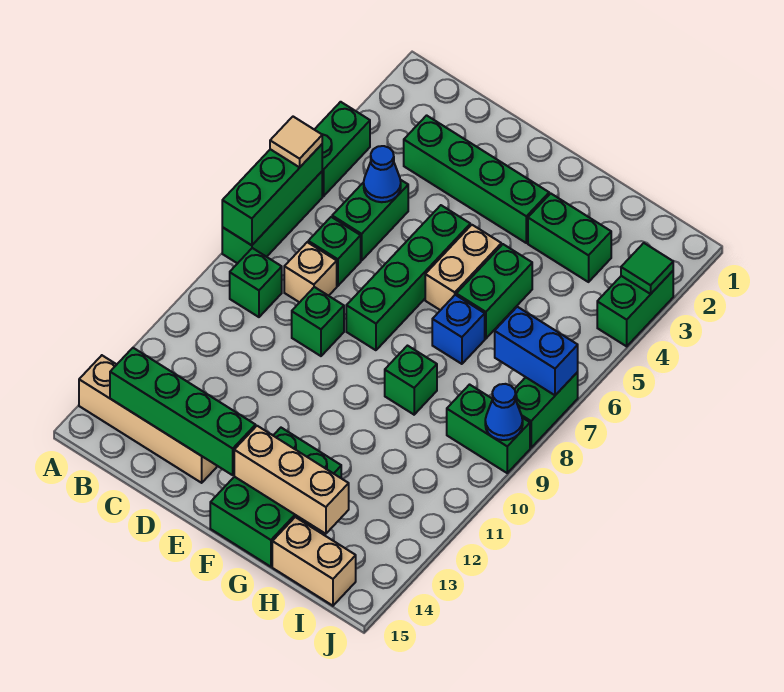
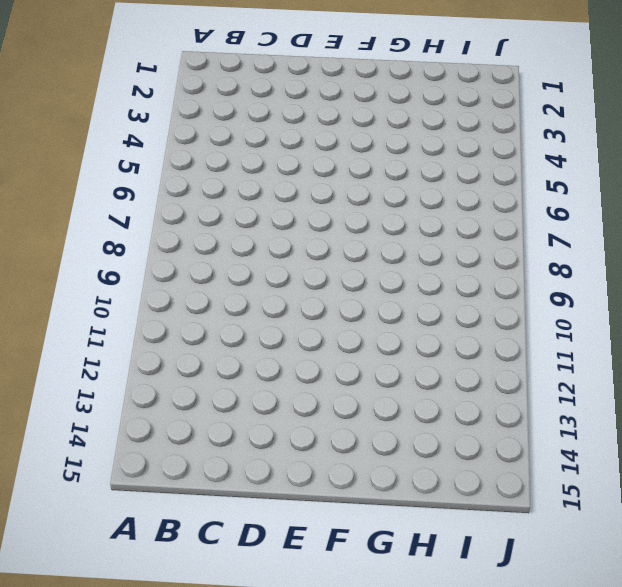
none -> green brick A4:A5 level 1
none -> green brick A6:A8 level 1
none -> tan brick A14:D14 level 1

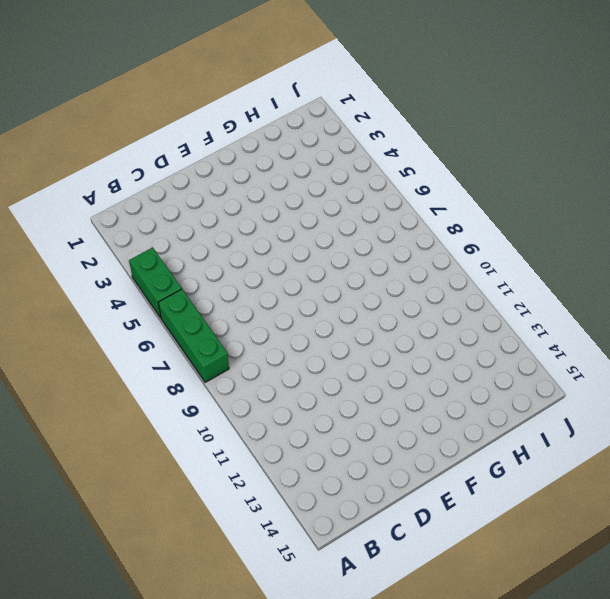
none -> tan brick A14:D14 level 1
none -> green brick B9 level 1
none -> green brick C3:F3 level 1

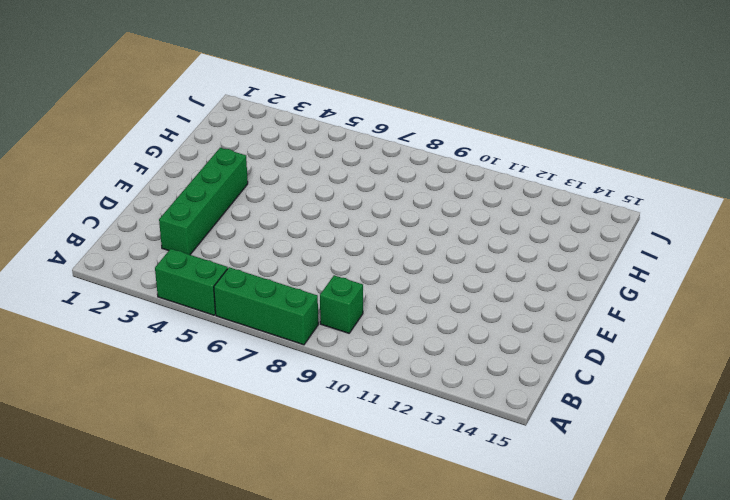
none -> tan brick A14:D14 level 1
none -> green brick C5:C6 level 1
none -> green brick C7 level 1

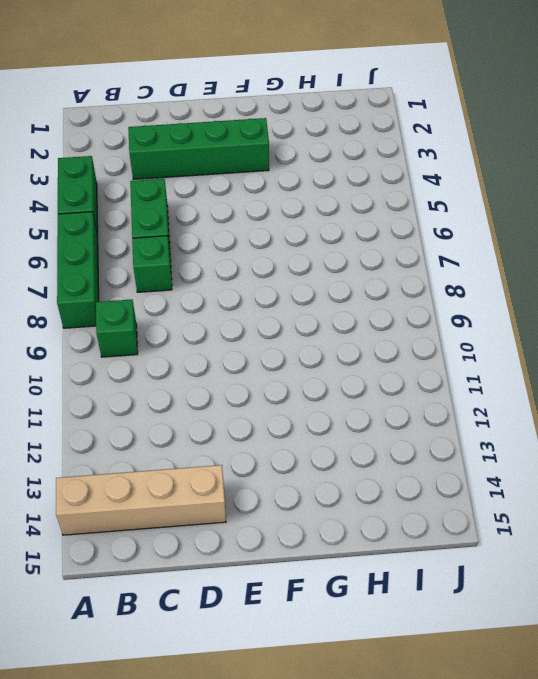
none -> tan brick C8 level 1
none -> green brick D9 level 1
none -> green brick E5:E8 level 1

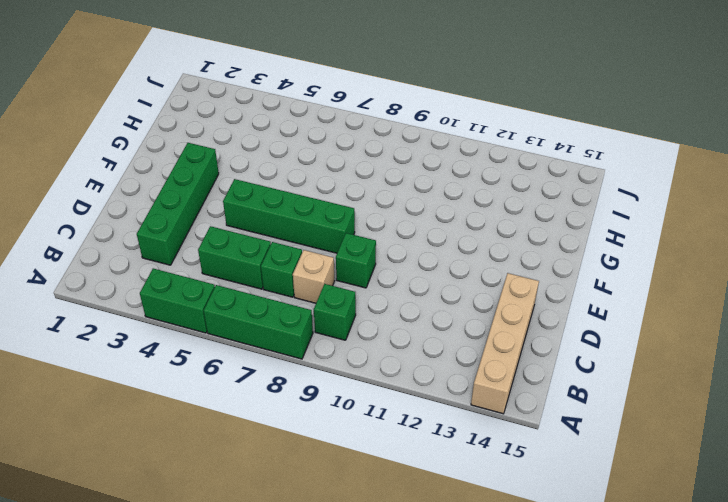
none -> tan brick F5:F6 level 1
none -> green brick F13:G15 level 1
none -> green brick G3:H3 level 1

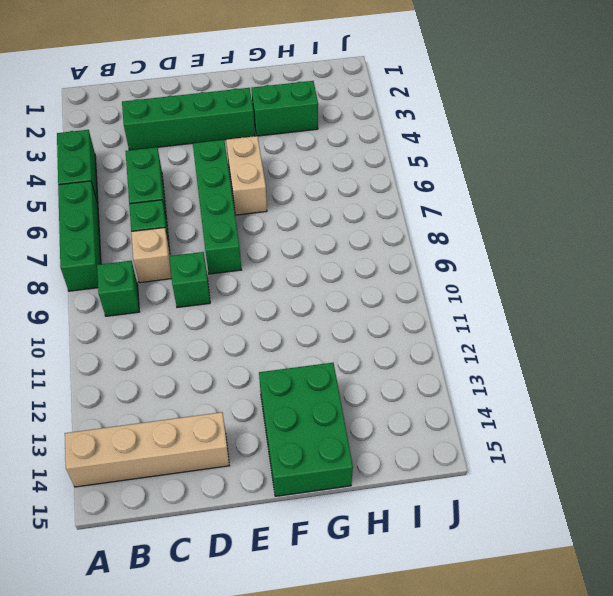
none -> green brick G5:G6 level 1
none -> blue brick G7 level 1
none -> green brick G9 level 1

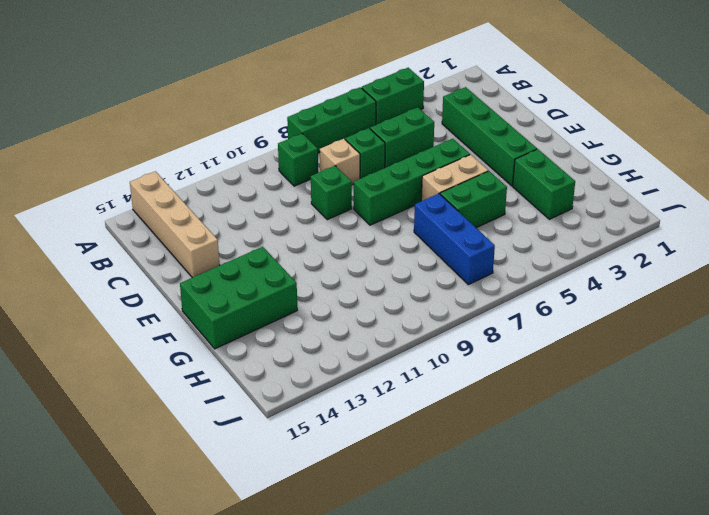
blue brick G7:I7 level 1 -> blue brick G7 level 1
none -> green brick G9 level 1
none -> tan brick H15:I15 level 1
none -> green brick I9:J9 level 1

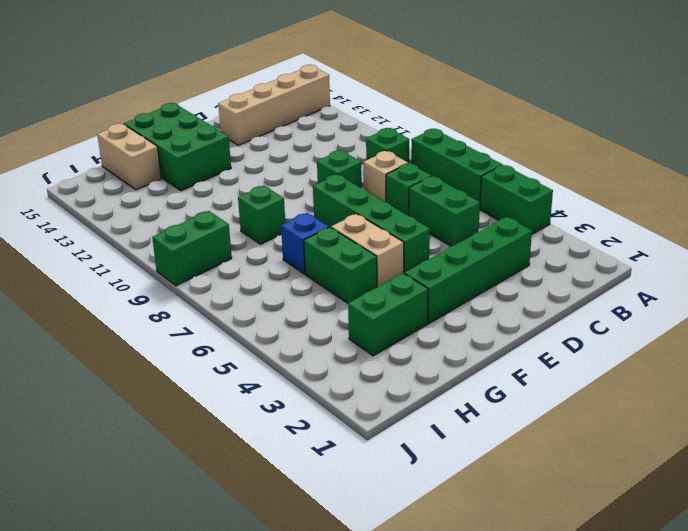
tan brick H14:H15 level 1 -> tan brick H15:I15 level 1
none -> green brick J3:J4 level 1
none -> green brick J7:J8 level 1
none -> green brick A6:A8 level 2

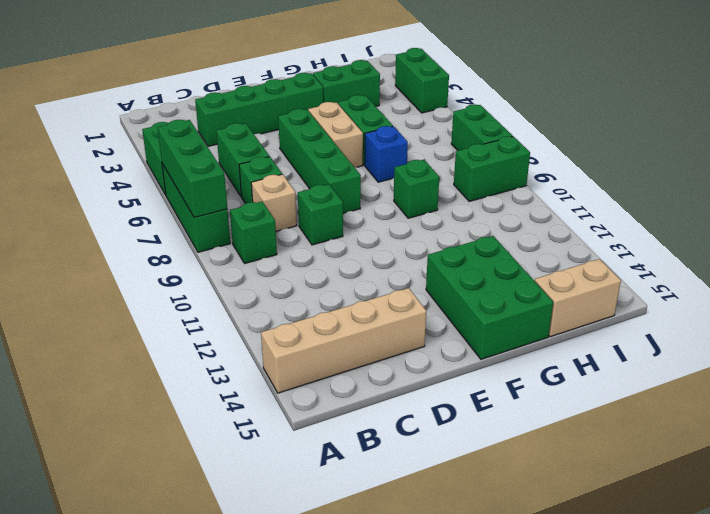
none -> green brick B14:E14 level 2
none -> blue cone C5 level 2
none -> tan brick F14:H14 level 2

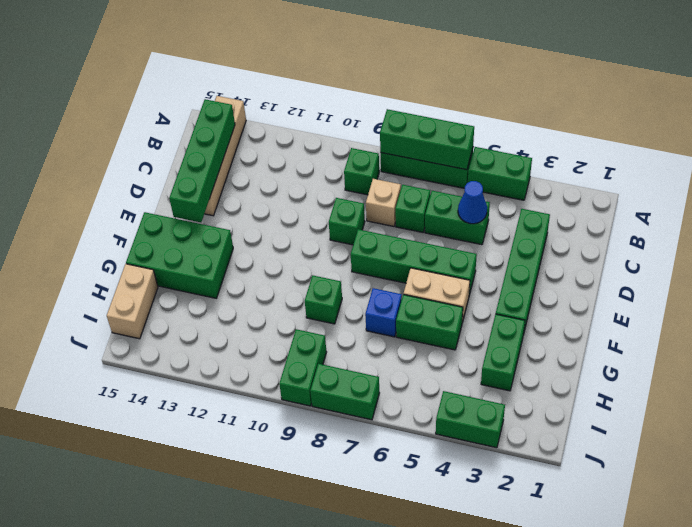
none -> tan brick F14:H14 level 2
none -> blue brick I7:J7 level 2
none -> green tile J3 level 2

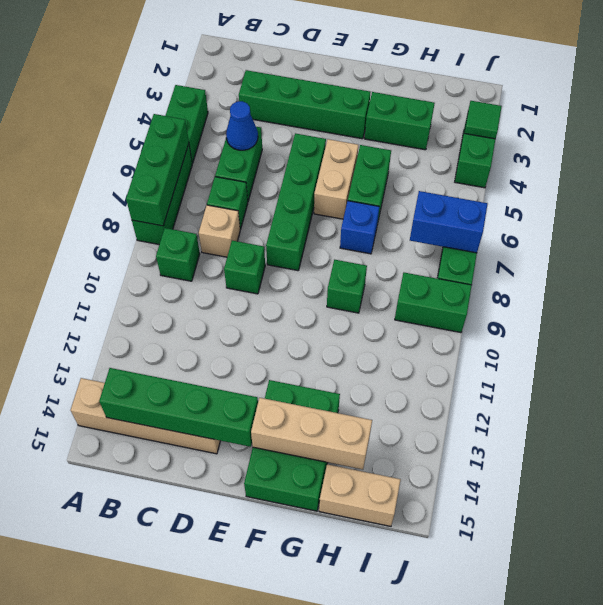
none -> blue cone J9 level 2
none -> tan tile A6 level 3

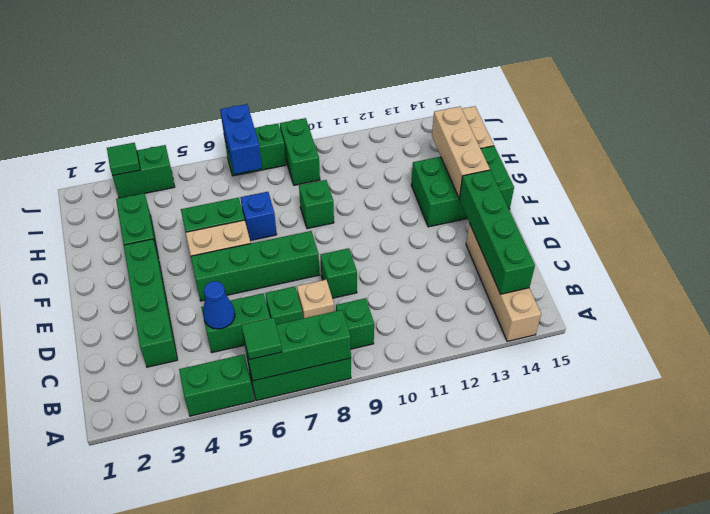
green tile A6 level 3 -> tan tile A6 level 3
none -> blue cone J9 level 2

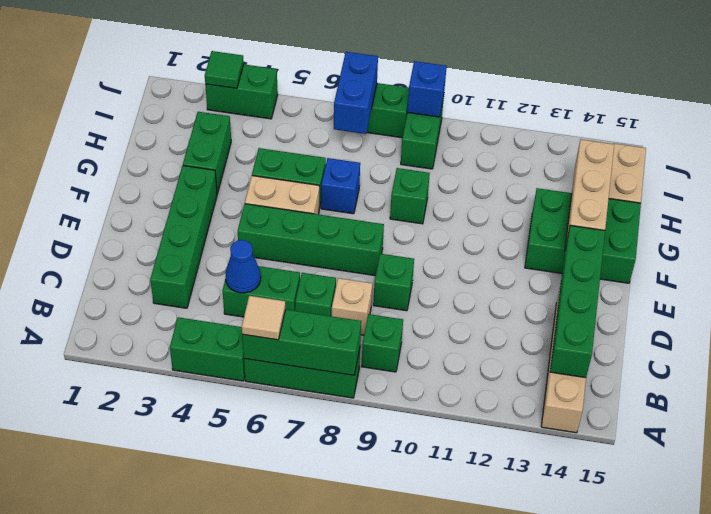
blue brick J9 level 2 -> blue cone J9 level 2

